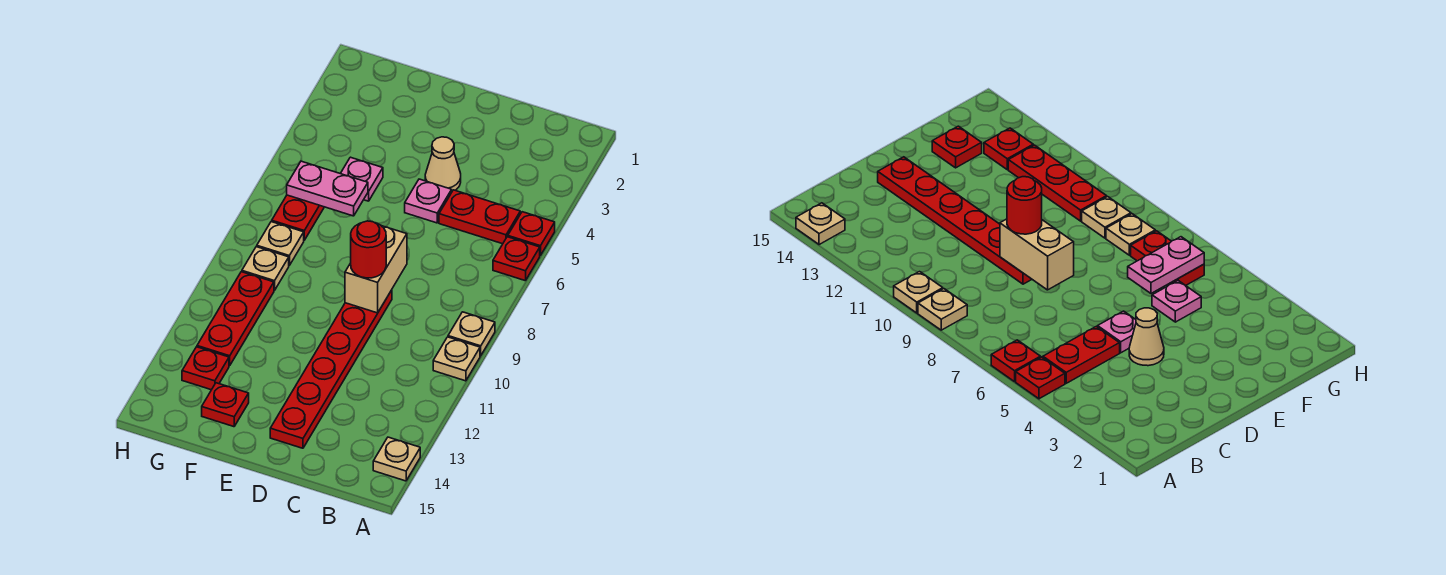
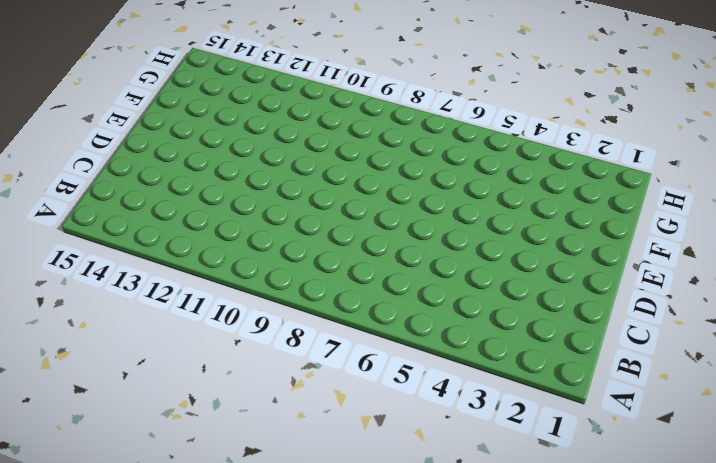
none -> red plate A5 level 1
none -> red plate A6 level 1
none -> tan plate A9 level 1

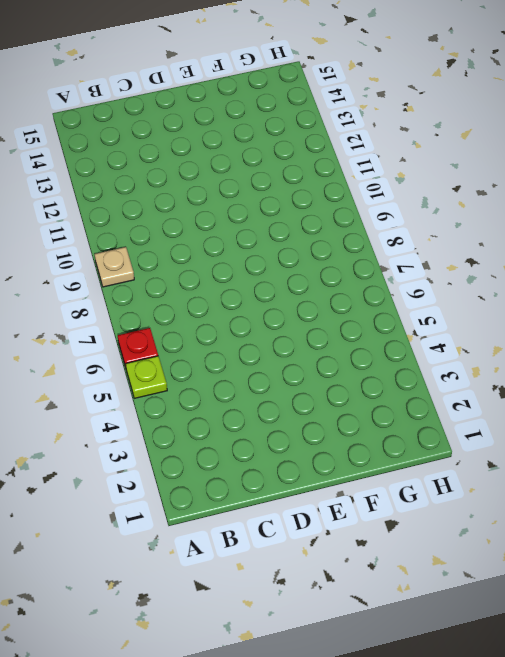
lime plate A5 level 1 -> red plate A5 level 1
none -> tan plate A10 level 1
none -> tan plate A14 level 1
none -> red plate B5:C5 level 1

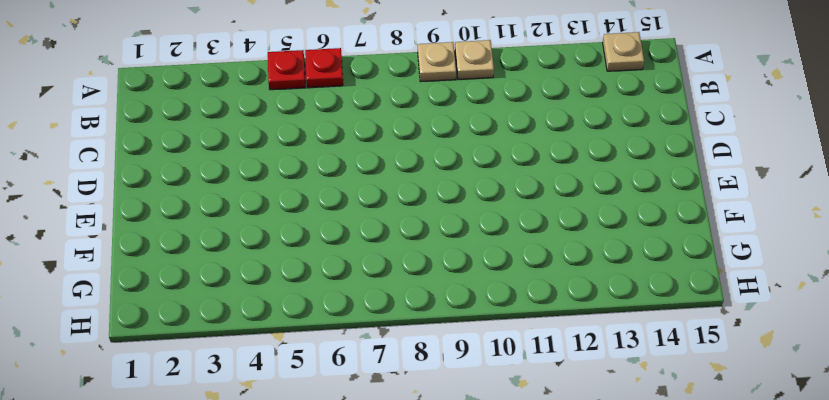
none -> red plate B5:C5 level 1
none -> tan cone D4 level 1
none -> pink plate D5 level 1

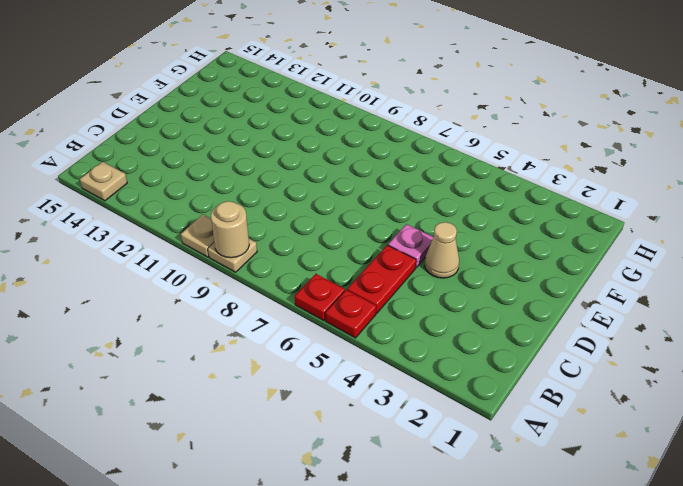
tan round brick A9 level 2 -> none
none -> red plate D9:D14 level 1
none -> pink plate F5 level 1
none -> red plate F14 level 1

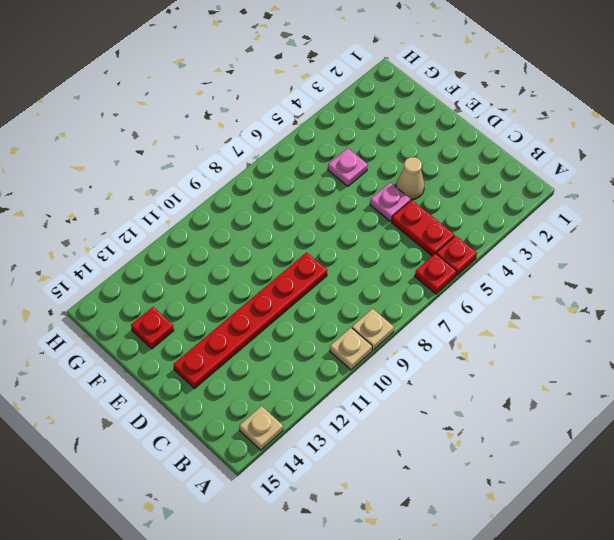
none -> red plate G6:G7 level 1
none -> tan plate G8 level 1
none -> tan plate G9 level 1

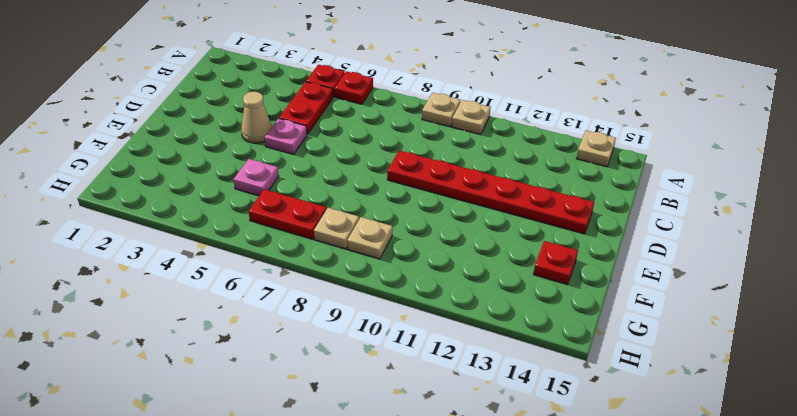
none -> red plate G10:G12 level 1
none -> red plate G13 level 1
none -> tan brick D8:D9 level 2

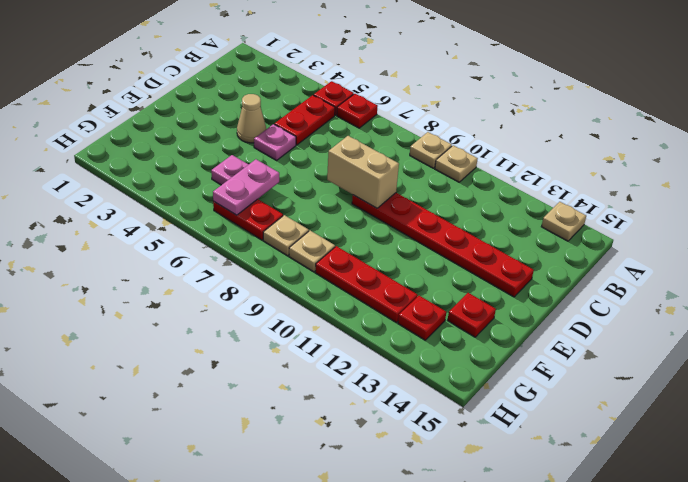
none -> red round brick D9 level 3

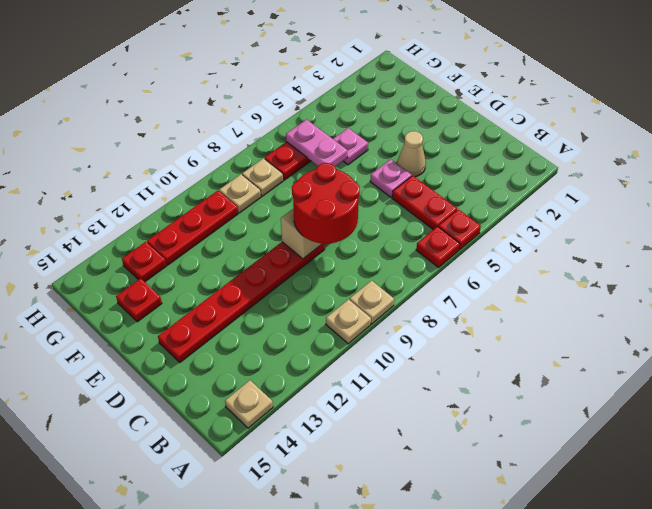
red round brick C8:D9 level 3 -> red round brick D9 level 3

